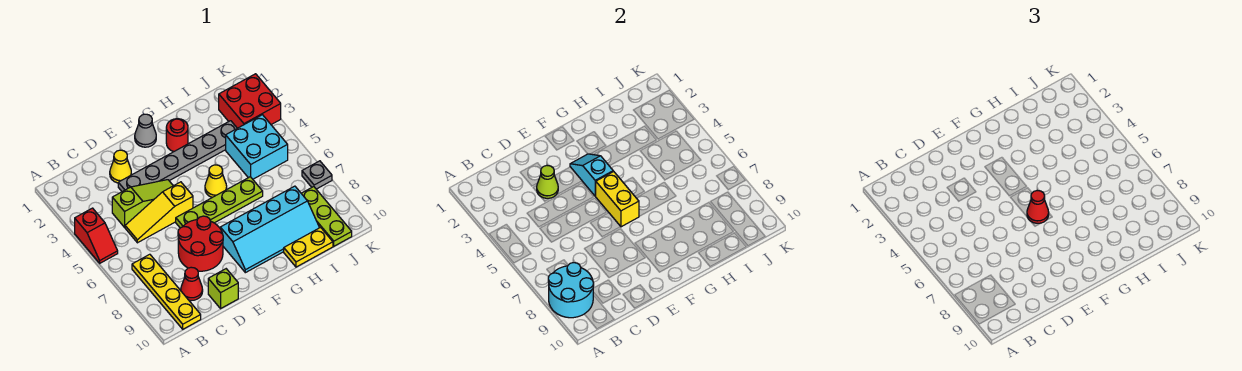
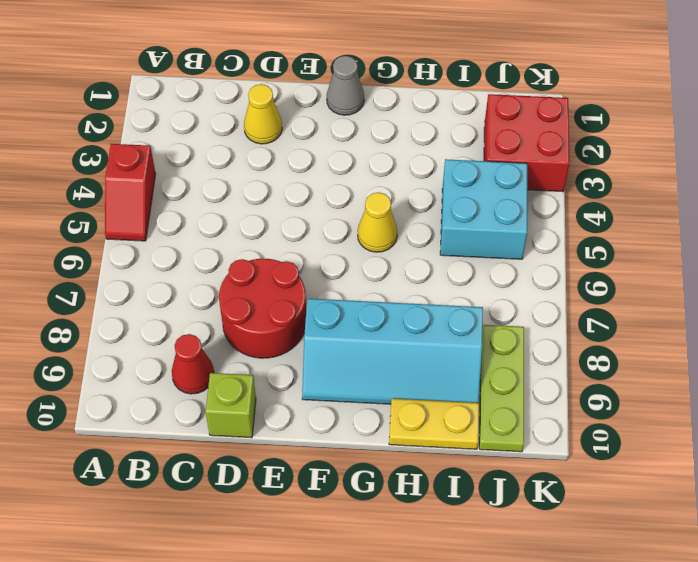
none -> yellow plate B7:B10 level 1
none -> lime slope C4:E4 level 1 top C
none -> yellow slope C5:E5 level 1 top E

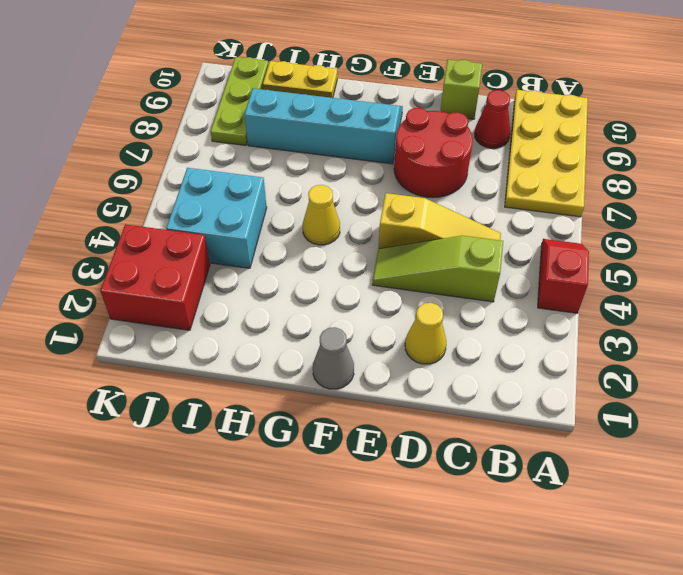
yellow plate A7:B10 level 1 -> yellow plate B7:B10 level 1
none -> grey plate D3:I3 level 1
none -> lime plate E6:H6 level 1
none -> red round brick G2 level 1

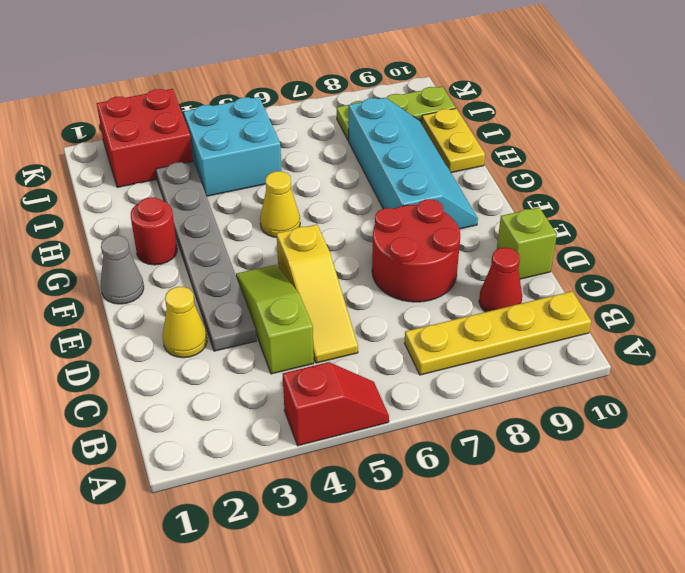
none -> lime plate E6:H6 level 1
none -> grey plate K7 level 1
none -> cyan round brick A8:B9 level 2

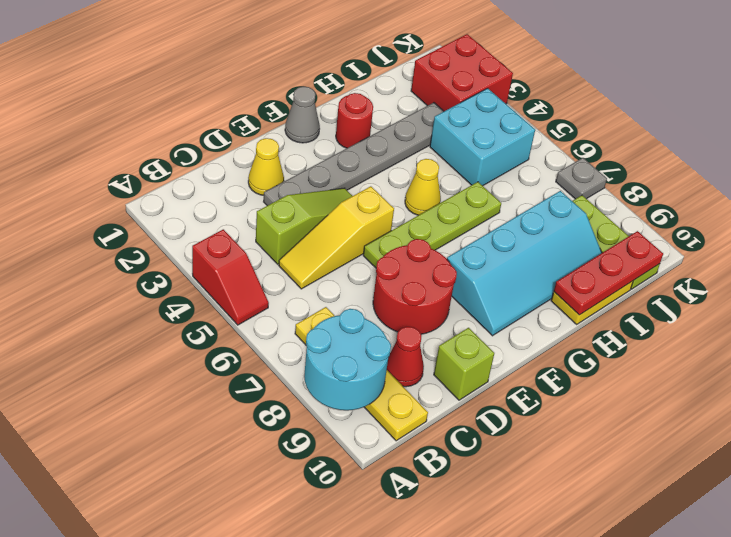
red plate H10:J10 level 2 -> none
none -> lime cone D3 level 2
none -> cyan slope F3:F4 level 2 top 4
none -> yellow brick F5:F6 level 2

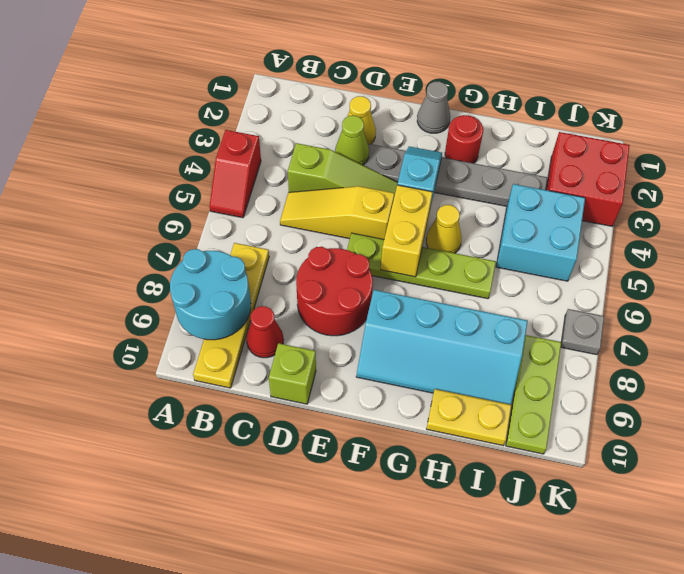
none -> red cone F6 level 3

